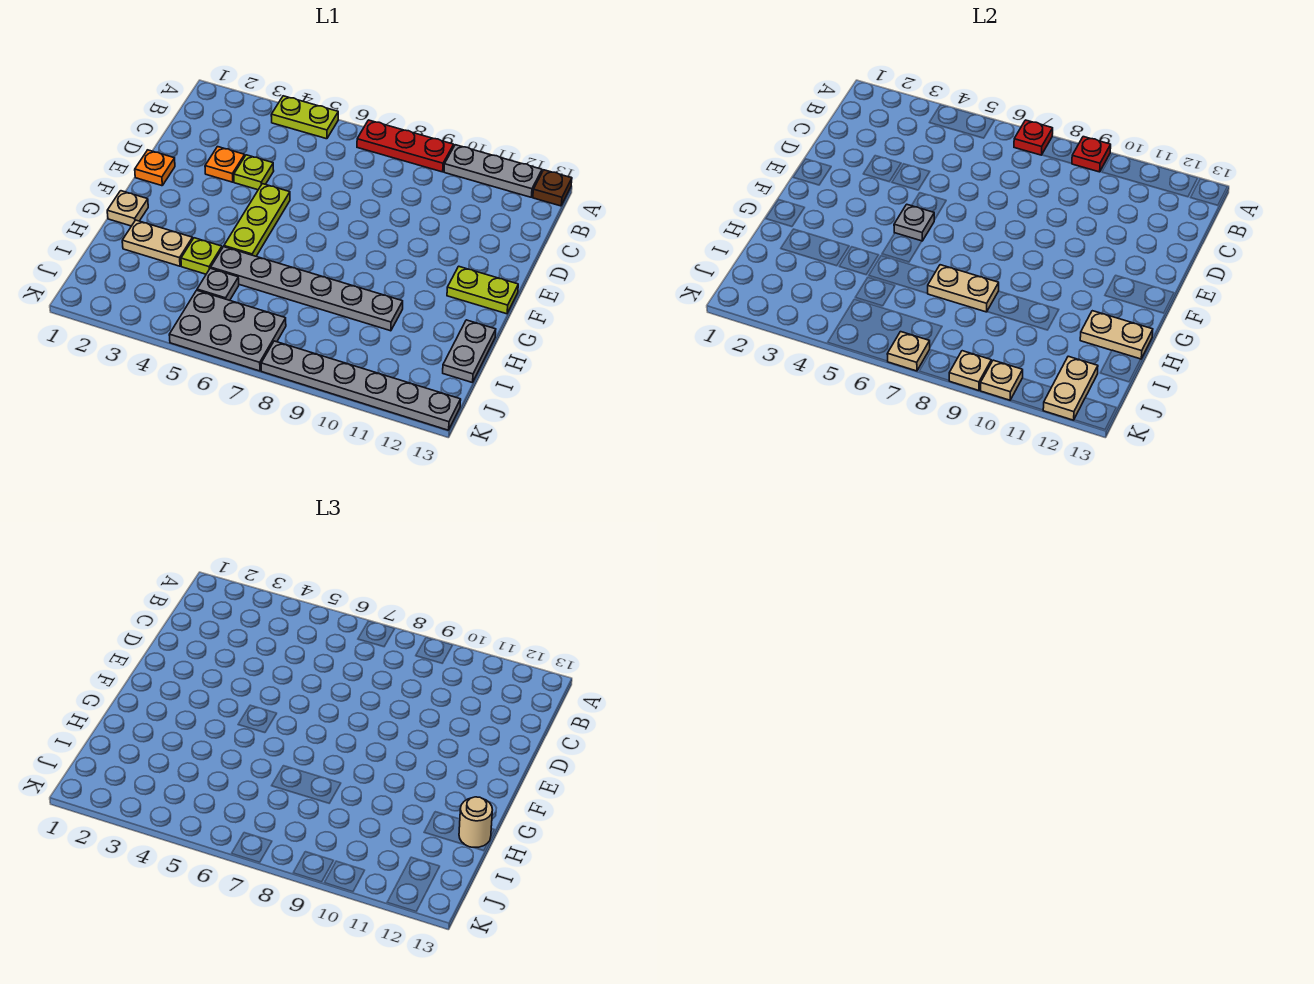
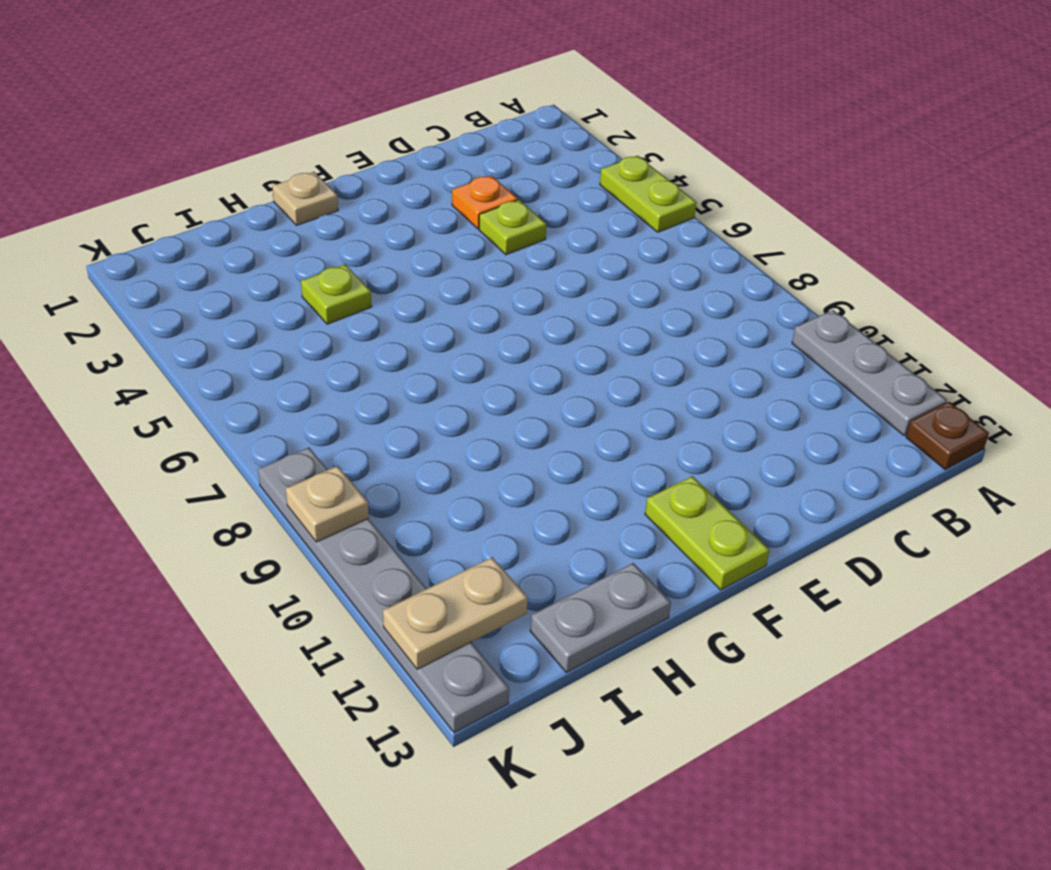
none -> red plate A7:A9 level 1
none -> orange plate E1 level 1
none -> lime plate E5:G5 level 1

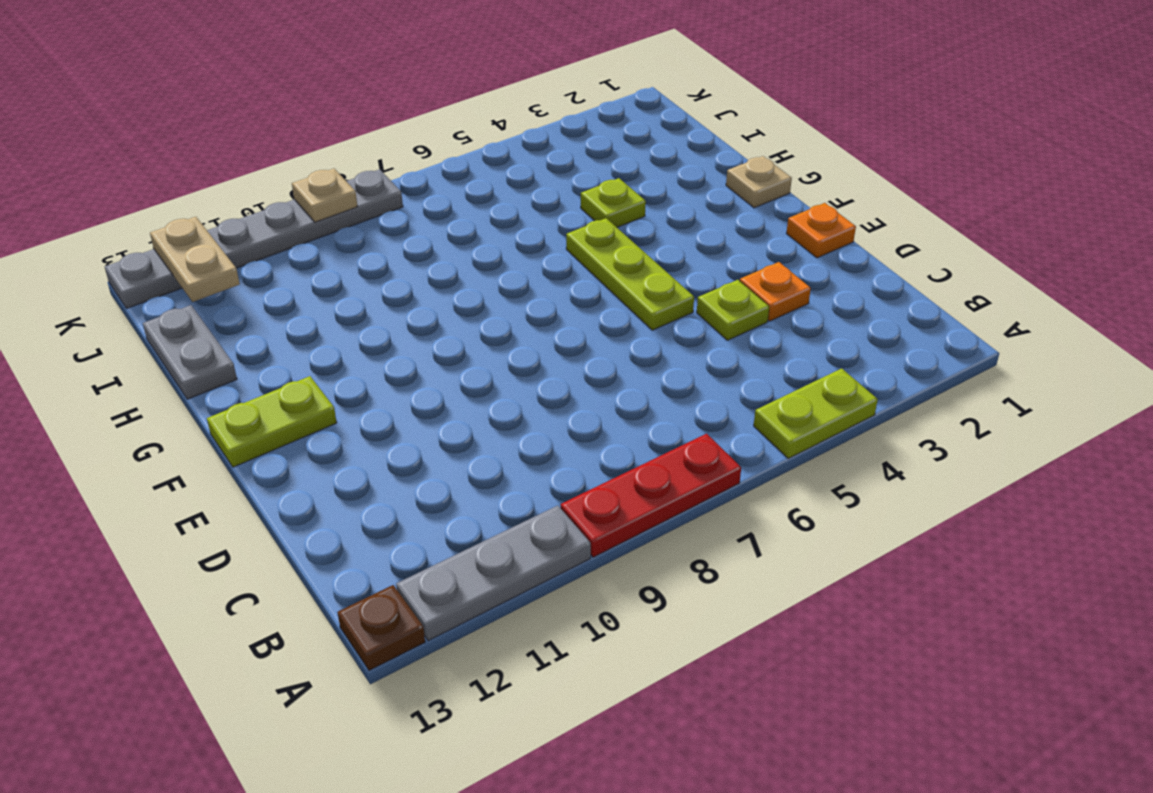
none -> tan plate H2:H3 level 1
none -> grey plate H5:H10 level 1
none -> grey plate I5 level 1

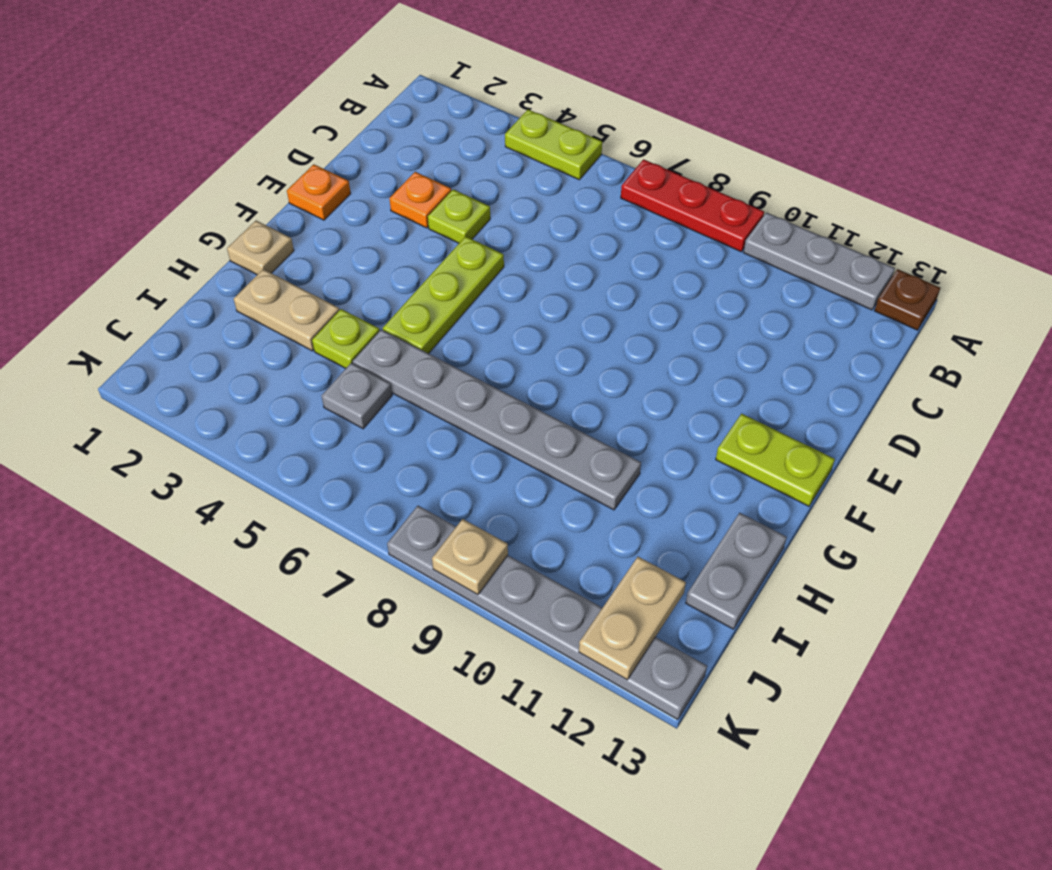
none -> grey plate J5:K7 level 1
none -> red plate A7 level 2
none -> red plate A9 level 2

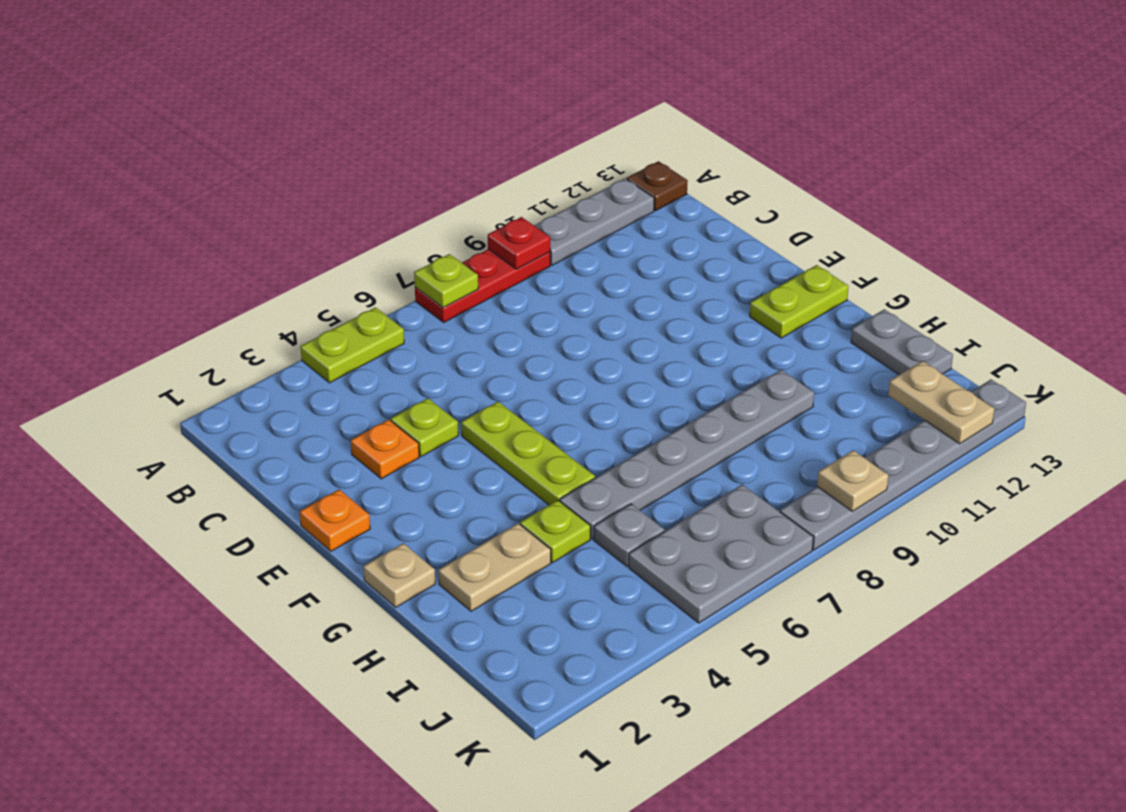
lime plate A7 level 2 -> red plate A7 level 2
none -> grey plate F5 level 2
none -> tan plate H7:H8 level 2
none -> tan plate H12:H13 level 2

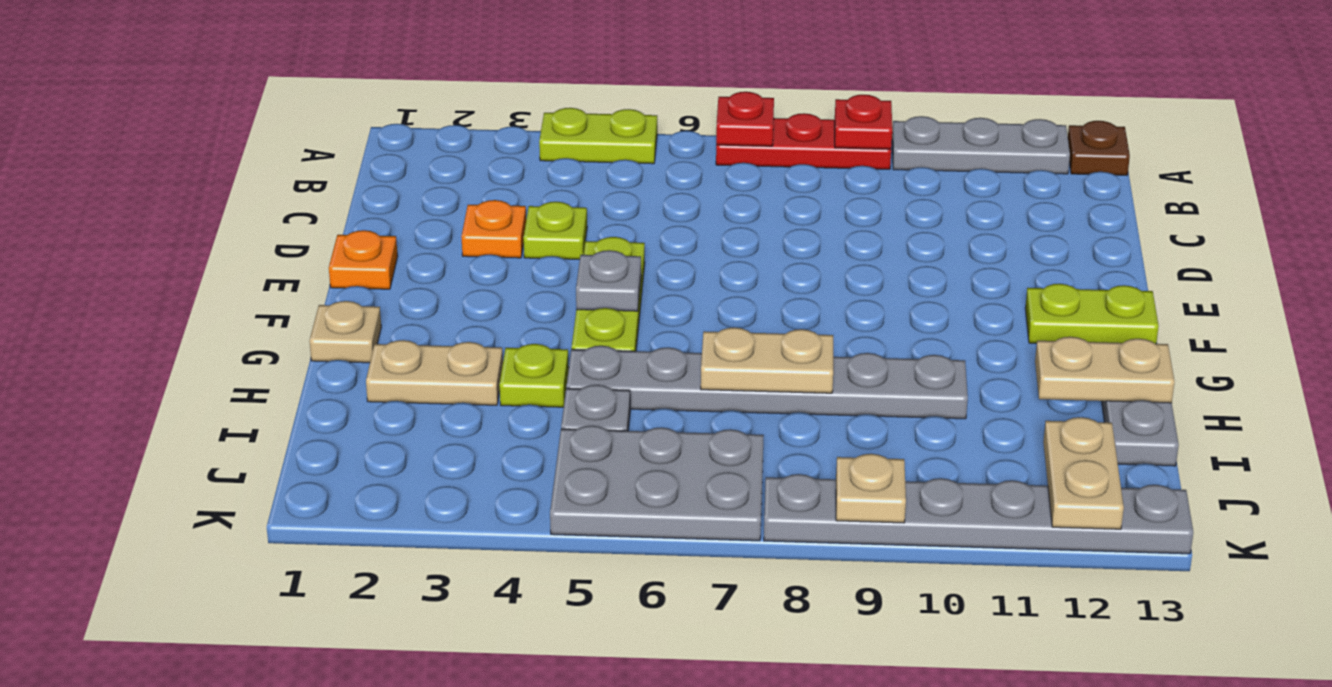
none -> tan plate K7 level 2
none -> tan plate K10 level 2
none -> tan round brick H13 level 3

